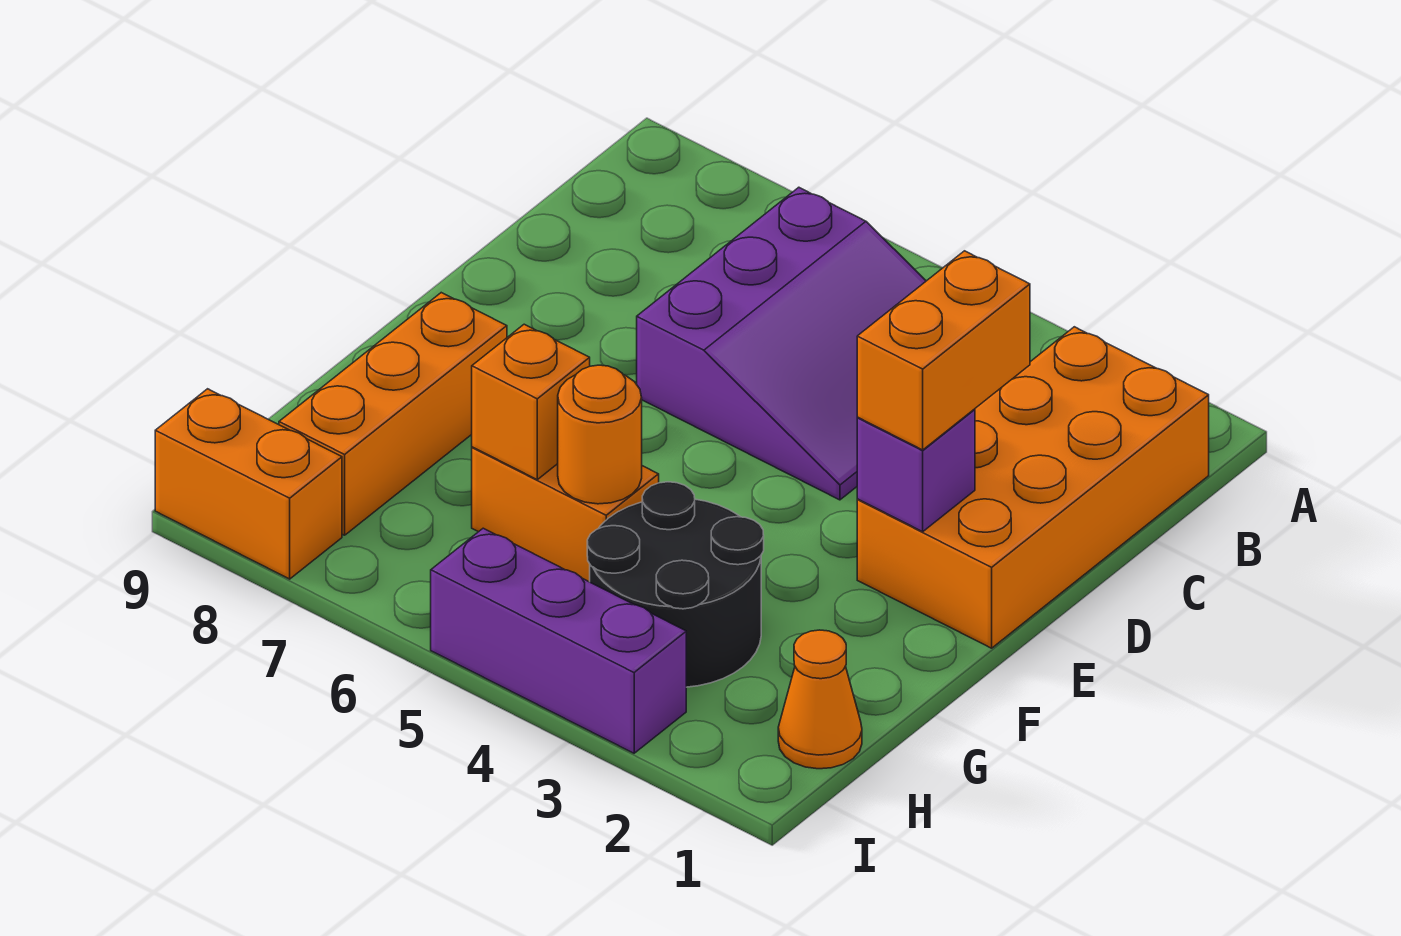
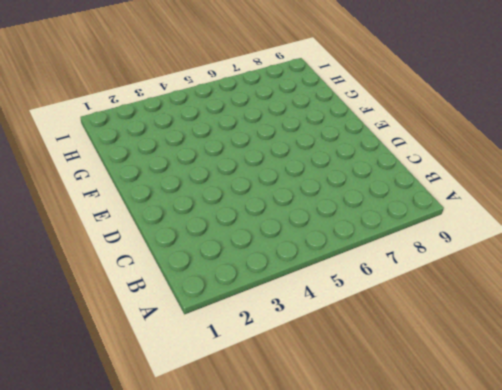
none -> orange brick B1:E2 level 1
none -> purple slope B4:D6 level 1 top 6
none -> orange brick F8:H8 level 1

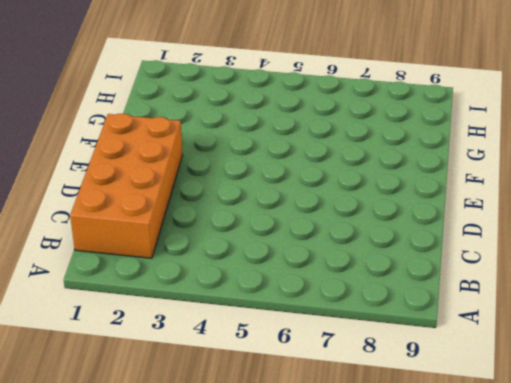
none -> purple slope B4:D6 level 1 top 6
none -> orange brick F8:H8 level 1
none -> black round brick G3:H4 level 1

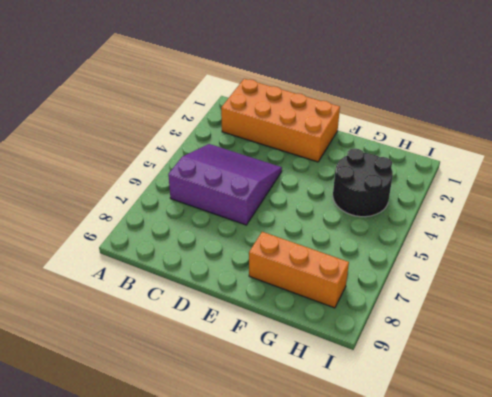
none -> orange brick G5:G6 level 1
none -> orange cone H1 level 1
none -> purple brick I3:I5 level 1

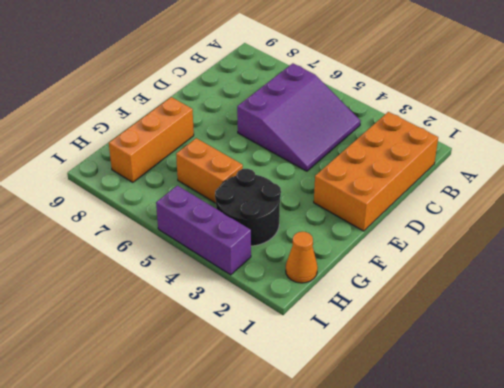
none -> orange brick I8:I9 level 1
none -> purple brick E2 level 2
none -> orange round brick G5 level 2

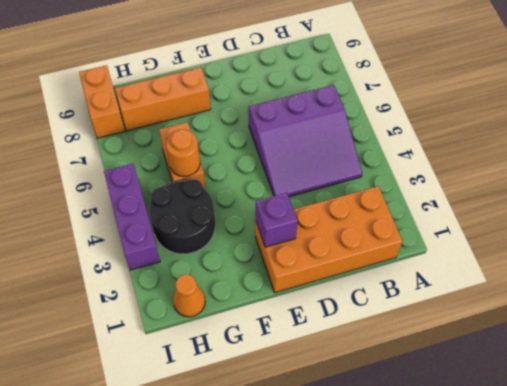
none -> orange brick G6 level 2
none -> orange brick D2:E2 level 3

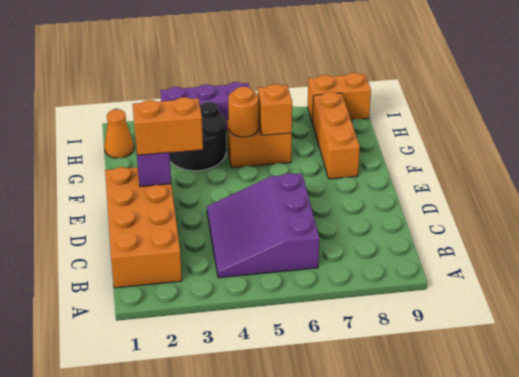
orange brick E2:E3 level 3 -> orange brick D2:E2 level 3

